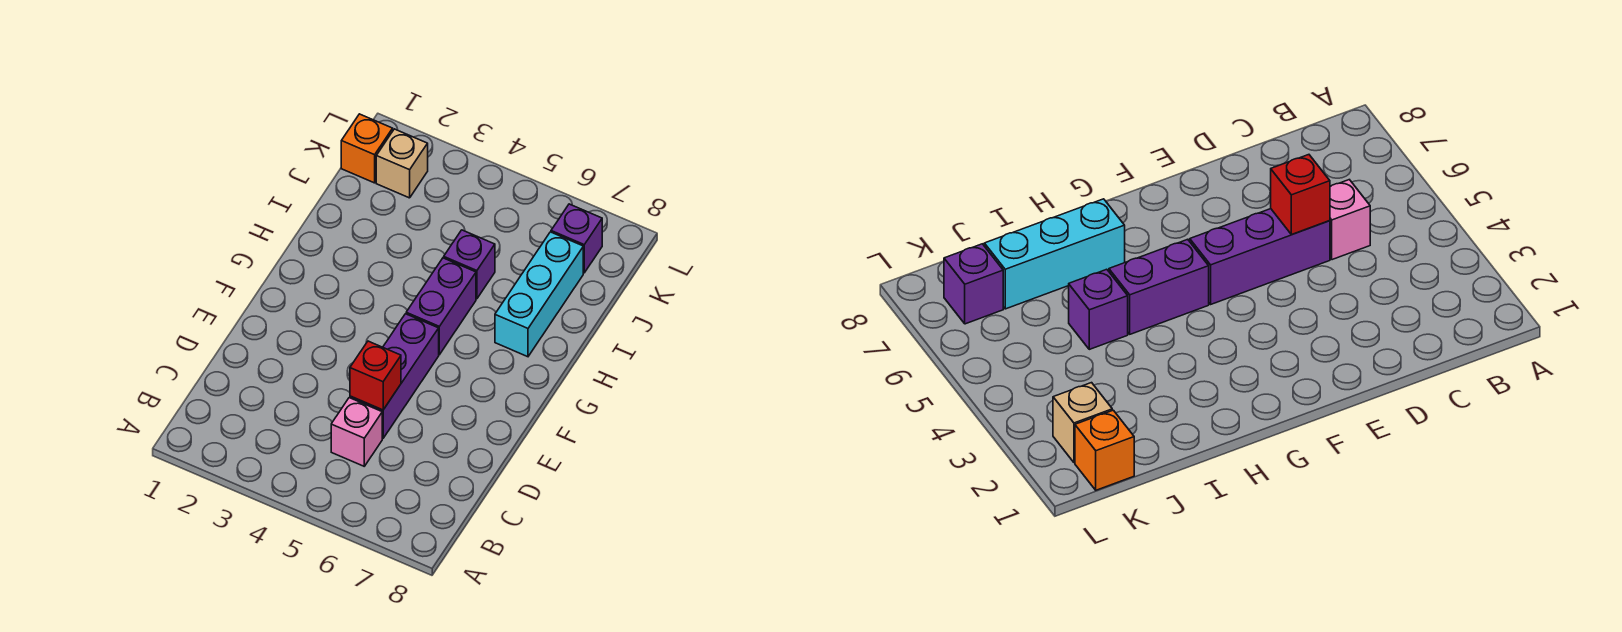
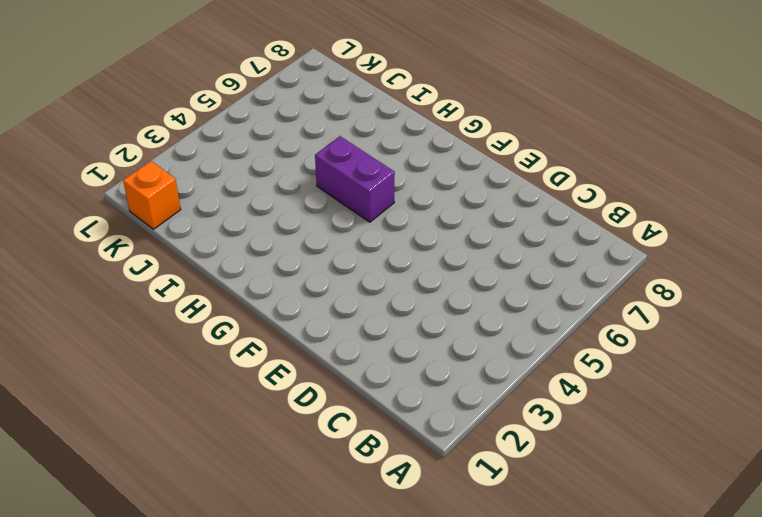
none -> pink brick C5 level 1
none -> purple brick D5:F5 level 1

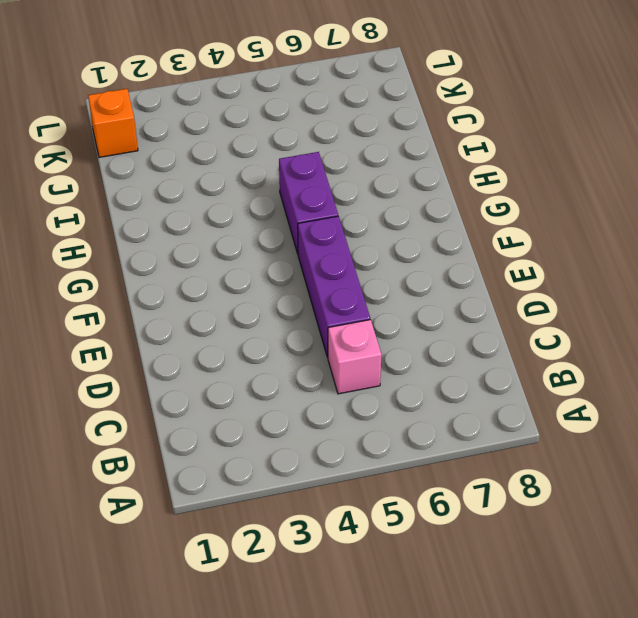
none -> cyan brick H7:J7 level 1
none -> purple brick I5 level 1

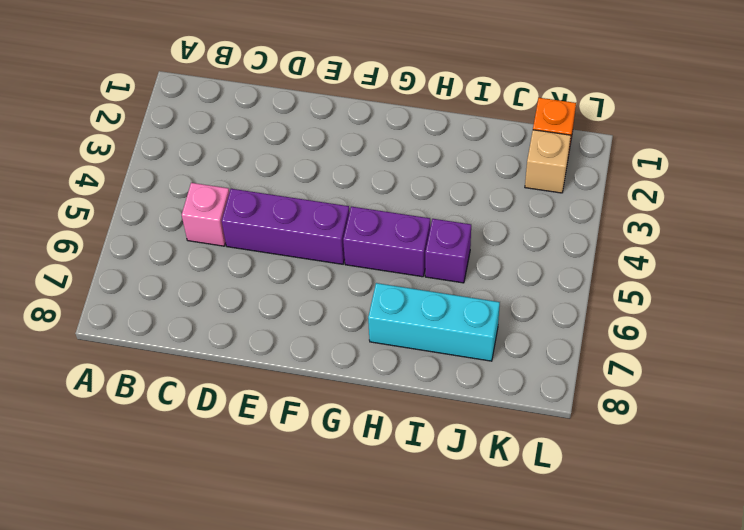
none -> purple brick K7 level 1
none -> red brick D5 level 2

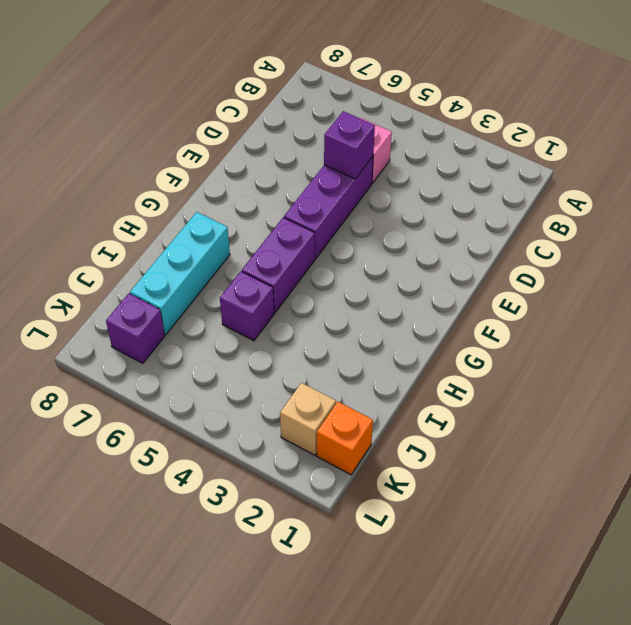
purple brick D5 level 2 -> red brick D5 level 2

